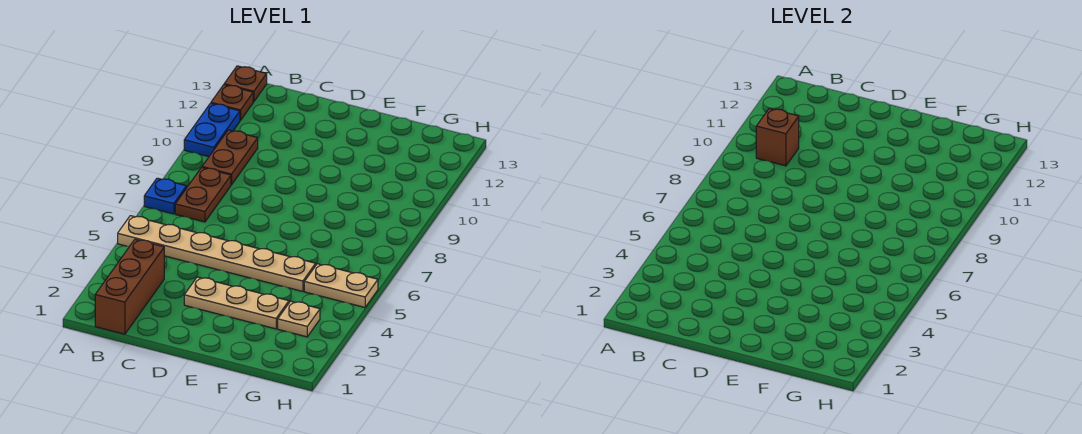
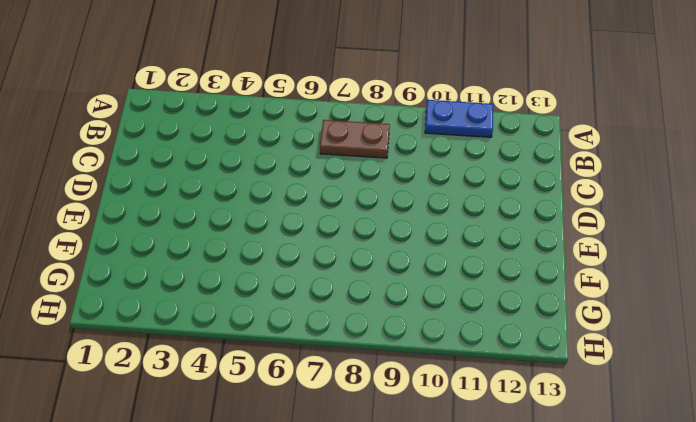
none -> tan plate A5:F5 level 1
none -> blue plate A7 level 1
none -> brown plate A12 level 1

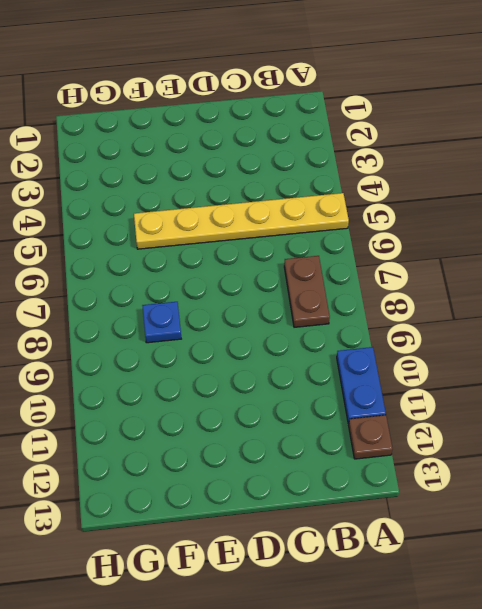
yellow plate A5:F5 level 1 -> tan plate A5:F5 level 1
blue plate F8 level 1 -> blue plate A7 level 1
none -> brown plate A13 level 1
none -> brown brick B1:B3 level 1
none -> brown plate B9:B10 level 1

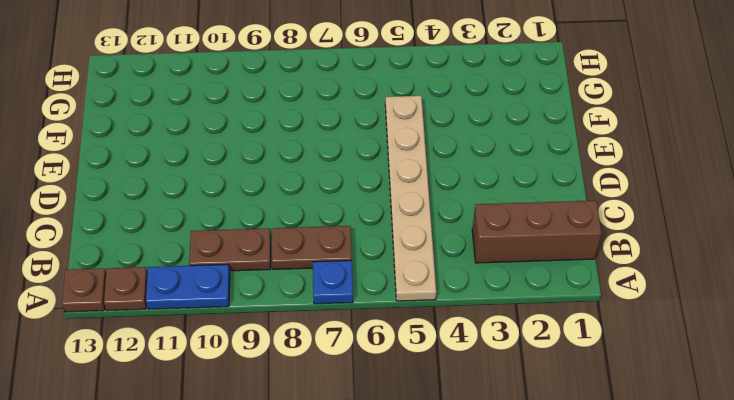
none -> tan plate D3:F3 level 1
none -> tan plate G3 level 1
none -> tan plate G5:H5 level 1

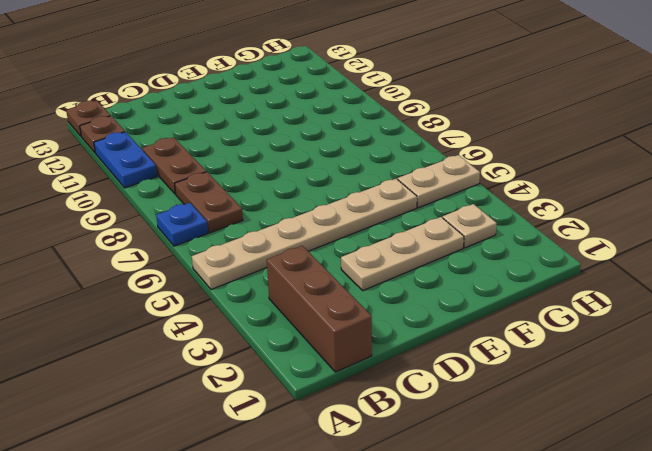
none -> brown brick B10 level 2

